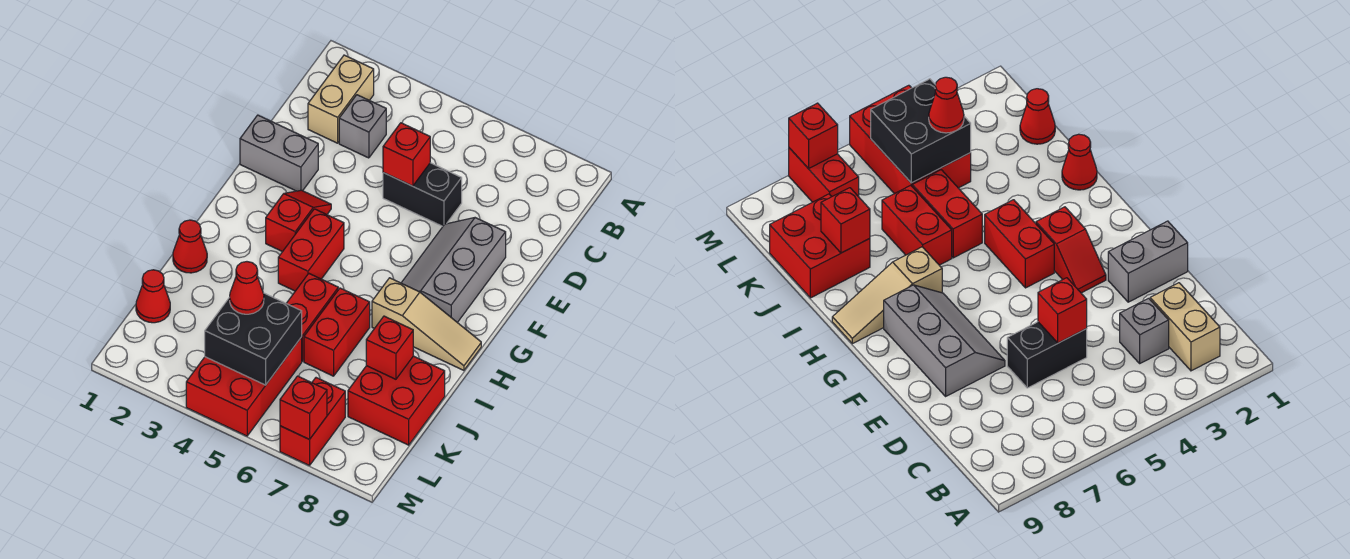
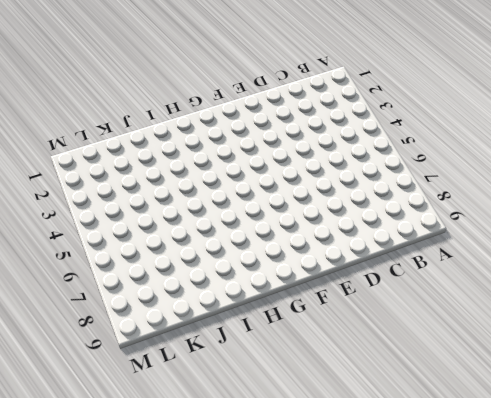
none -> tan brick B2:C2 level 1
none -> grey brick C3 level 1
none -> black brick D5:D6 level 1

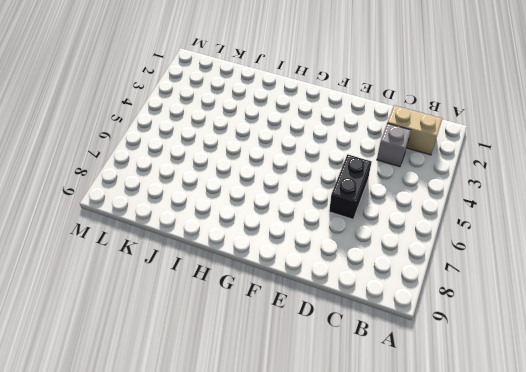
none -> grey brick E1:E2 level 1
none -> grey slope E7:G8 level 1 top 8
none -> red slope F3:G3 level 1 top G

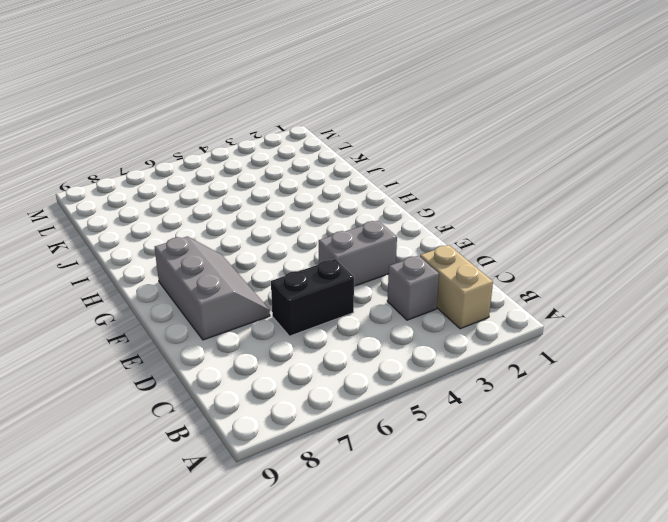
grey brick E3:E4 level 1 -> grey brick E1:E2 level 1
none -> red slope F3:G3 level 1 top G
none -> red brick G4:H4 level 1
none -> tan slope H7:H9 level 1 top 7

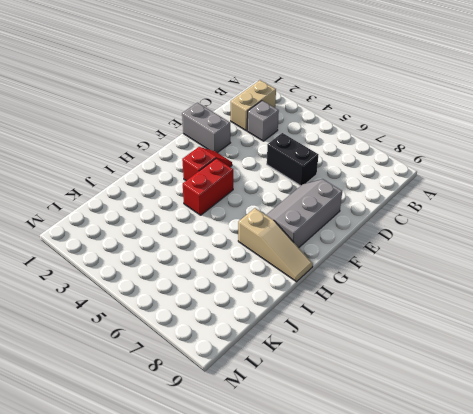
none -> red cone I1 level 1
none -> red brick I5:J5 level 1
none -> red brick I6:J6 level 1

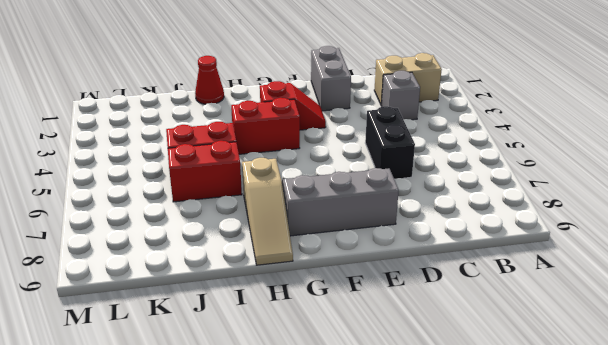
none -> red brick J8:K9 level 1
none -> red cone K1 level 1
none -> red brick K4:M5 level 1

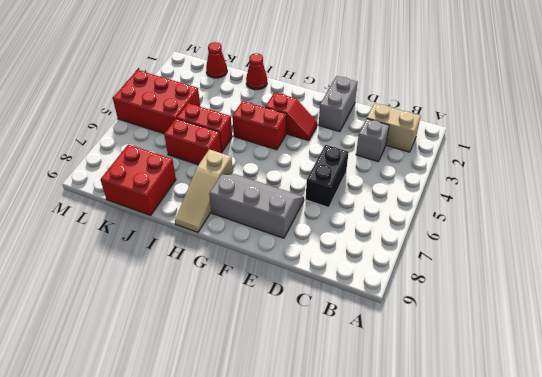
none -> red brick L7:M7 level 1
none -> red brick D5 level 2
none -> red brick J8 level 2

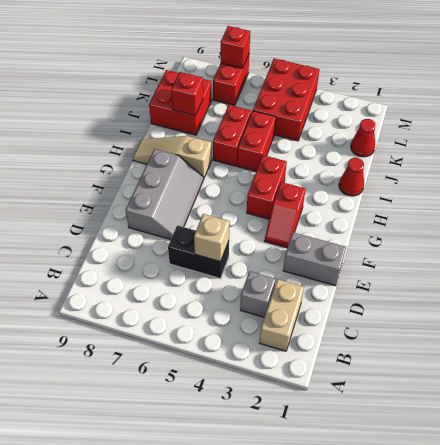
tan brick D5 level 2 -> red brick D5 level 2
none -> black brick K4:L5 level 2
none -> red cone K4 level 3

